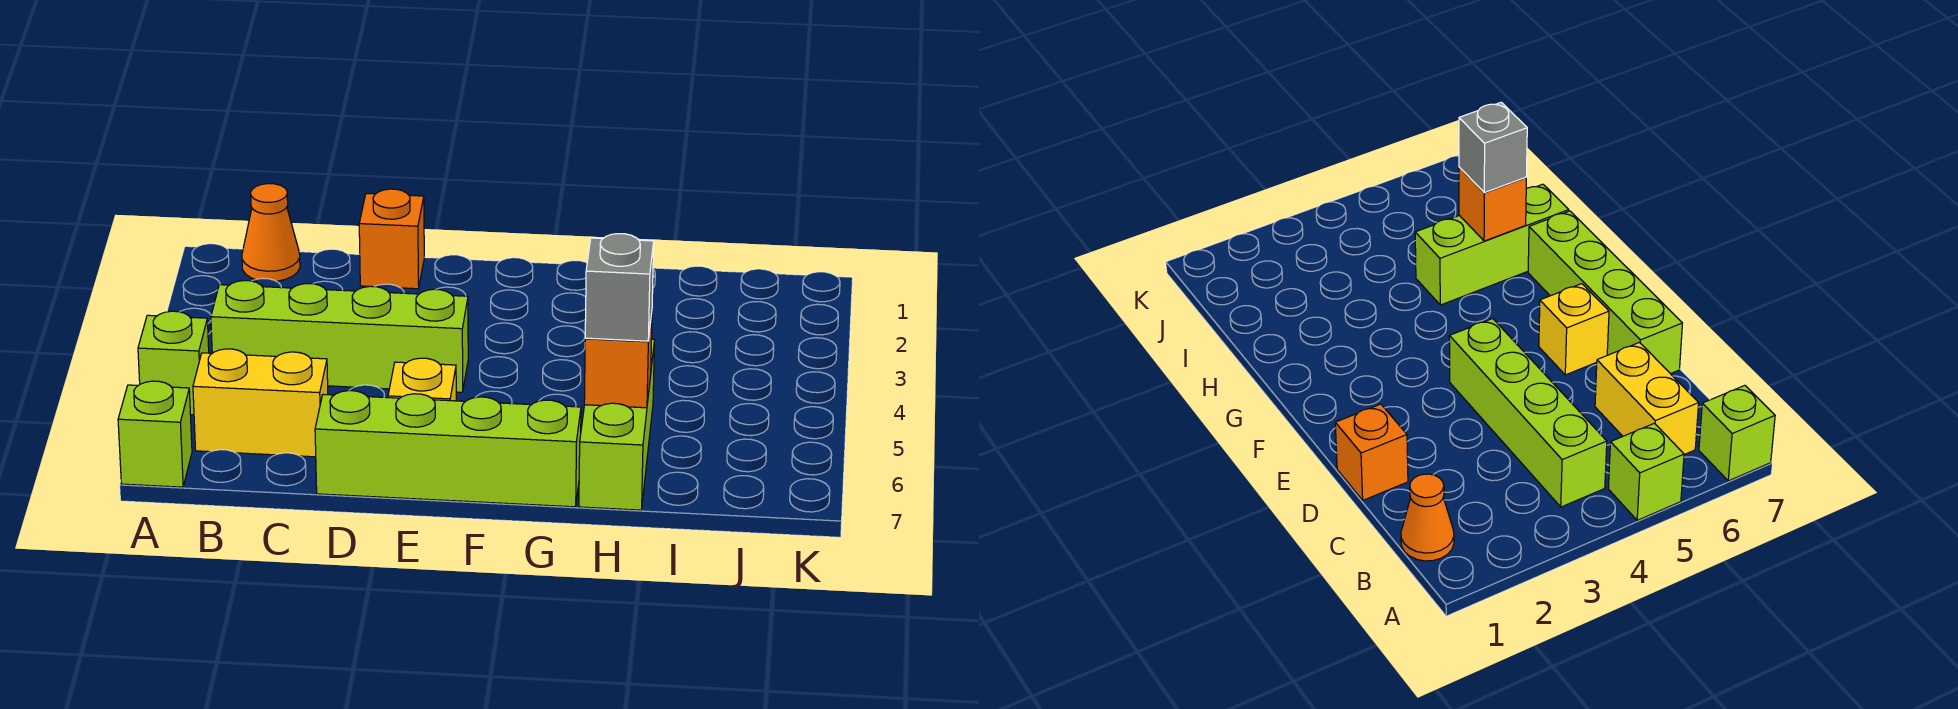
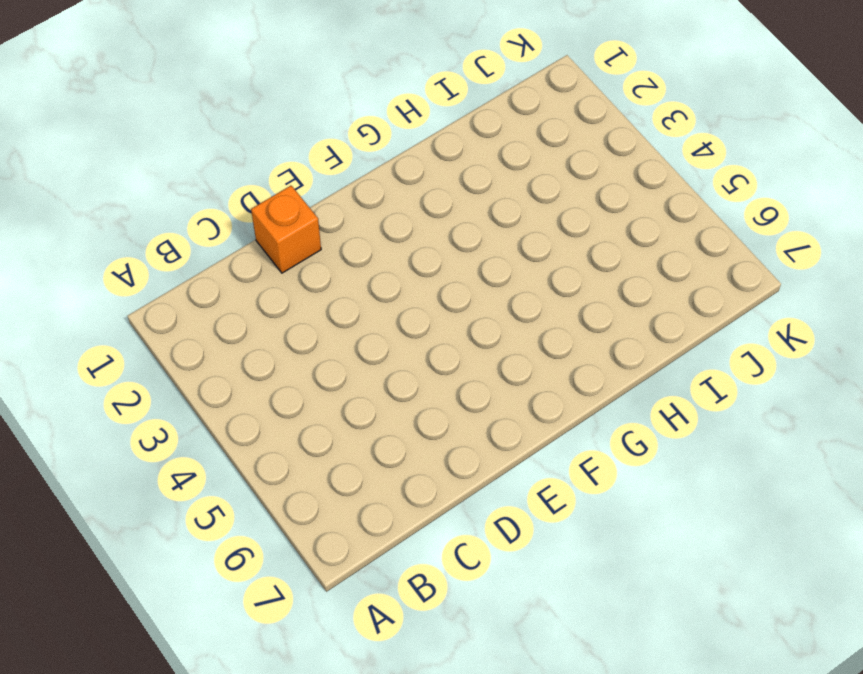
none -> lime brick A5 level 1
none -> lime brick A7 level 1

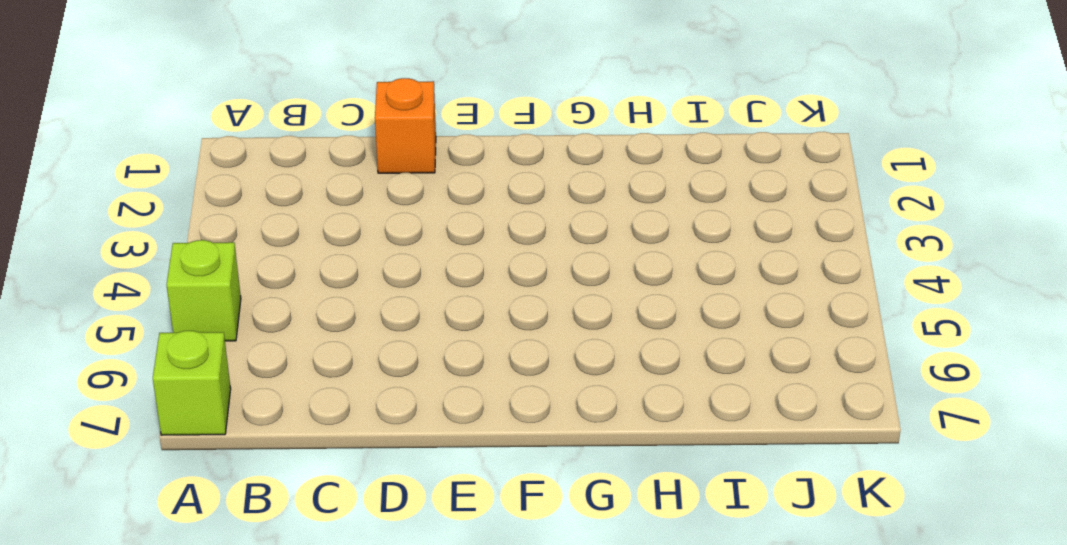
none -> orange cone B1 level 1
none -> lime brick B4:E4 level 1

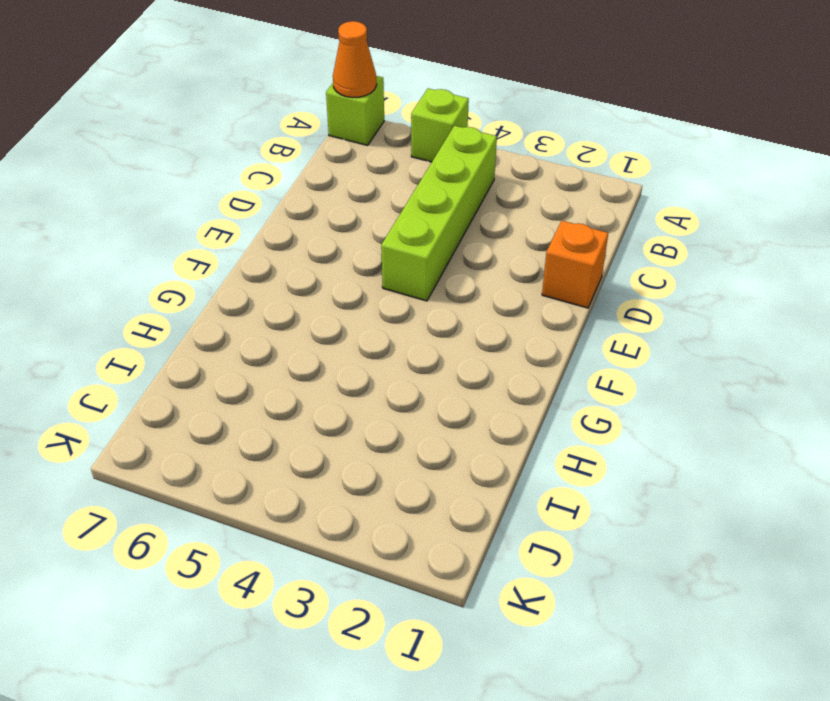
orange cone A7 level 2 -> orange cone B1 level 1
none -> yellow brick B6:C6 level 1
none -> lime brick D7:G7 level 1

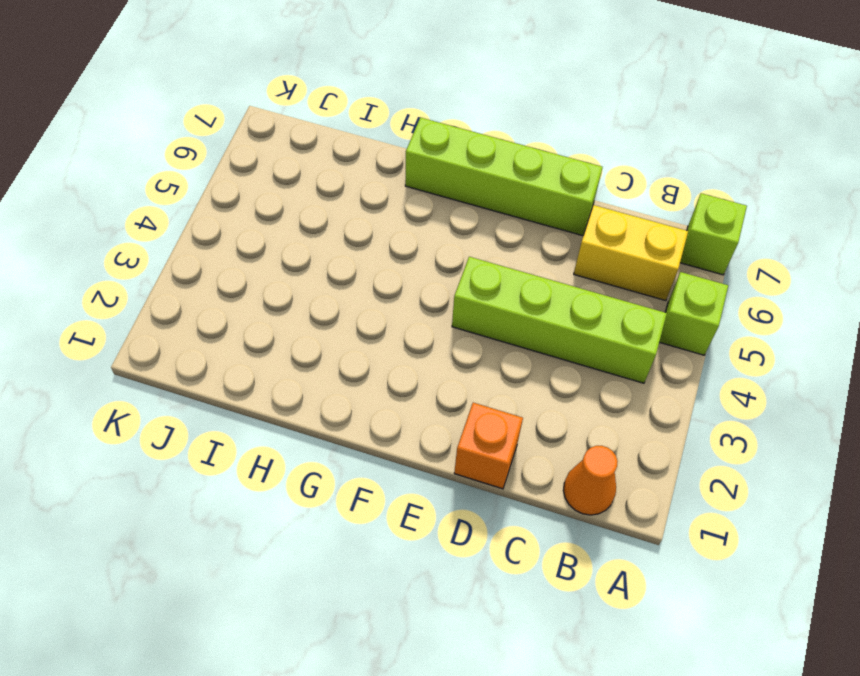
none -> yellow brick E6 level 1
none -> lime brick H5:H7 level 1

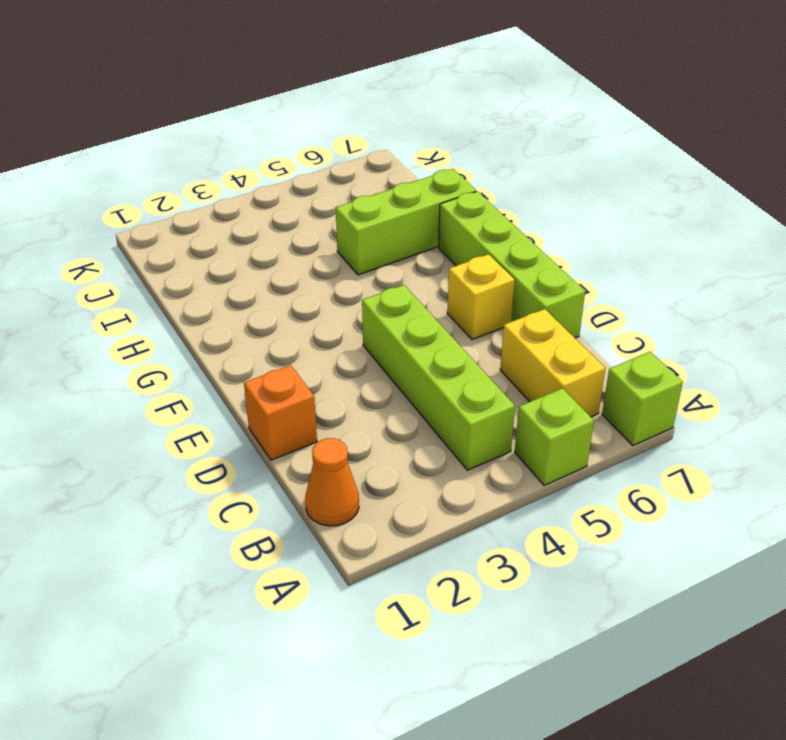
none -> orange brick H6 level 2
none -> grey brick H6 level 3

